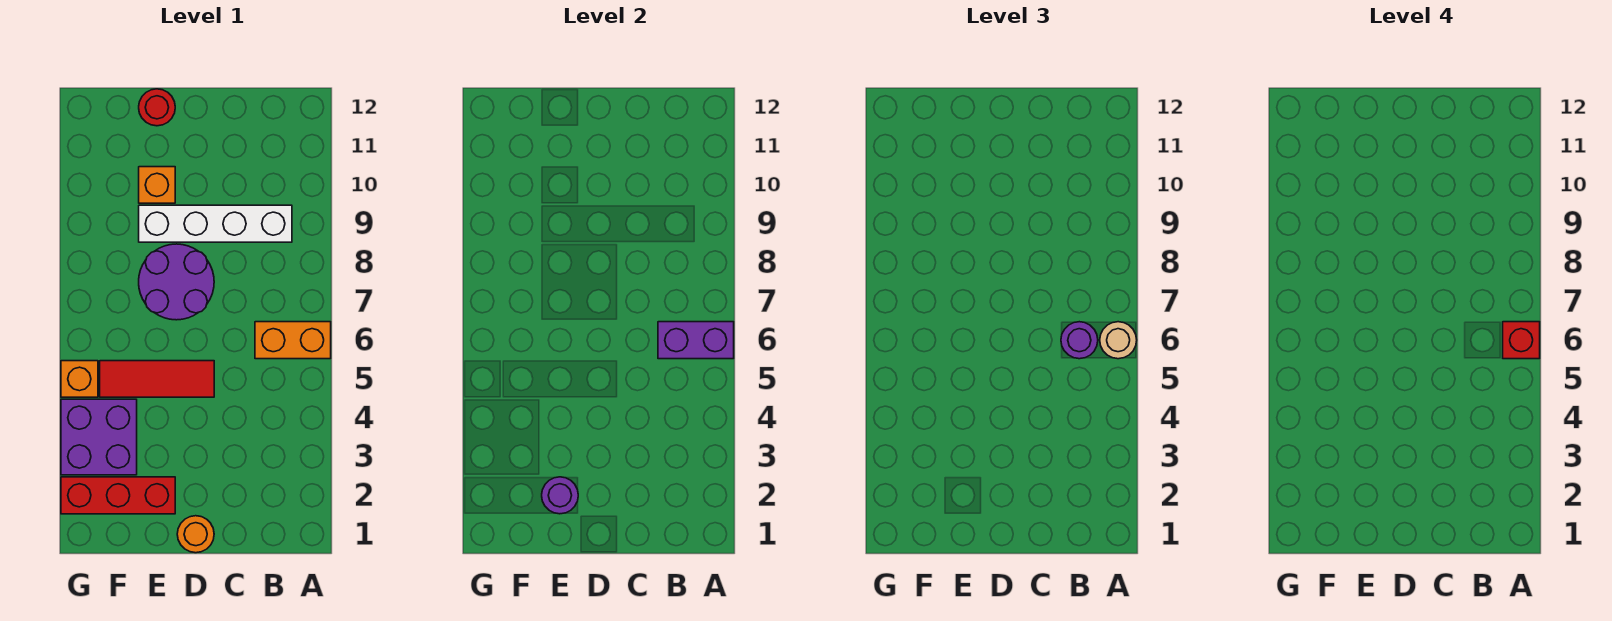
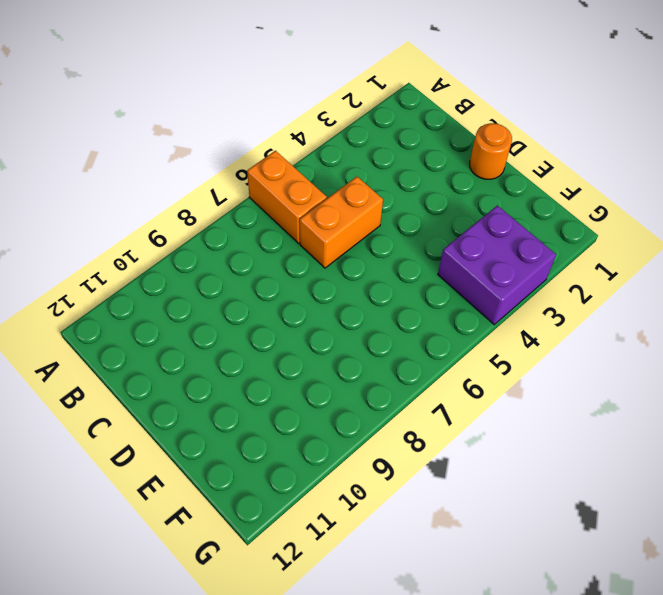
orange brick C5:C6 level 1 -> none
none -> white brick B9:E9 level 1
none -> red tile D5:F5 level 1
none -> purple round brick D7:E8 level 1

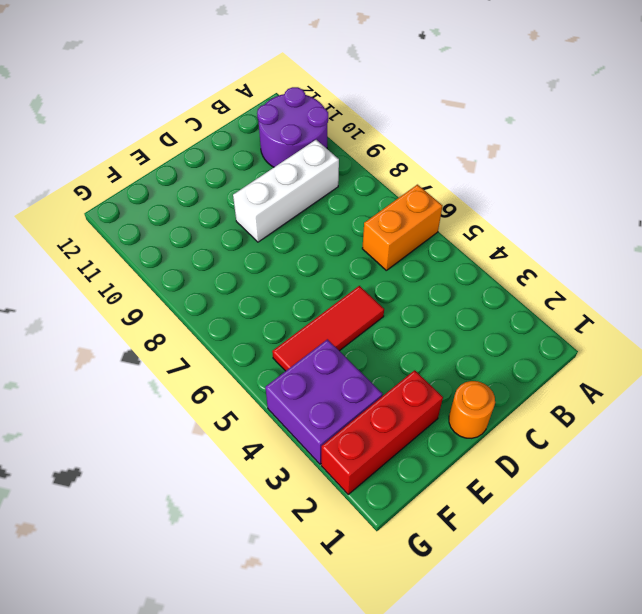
purple round brick A10:B11 level 1 -> purple round brick D7:E8 level 1
white brick B9:D9 level 1 -> white brick B9:E9 level 1
none -> orange brick E10 level 1
none -> red round brick E12 level 1
none -> orange brick G5 level 1

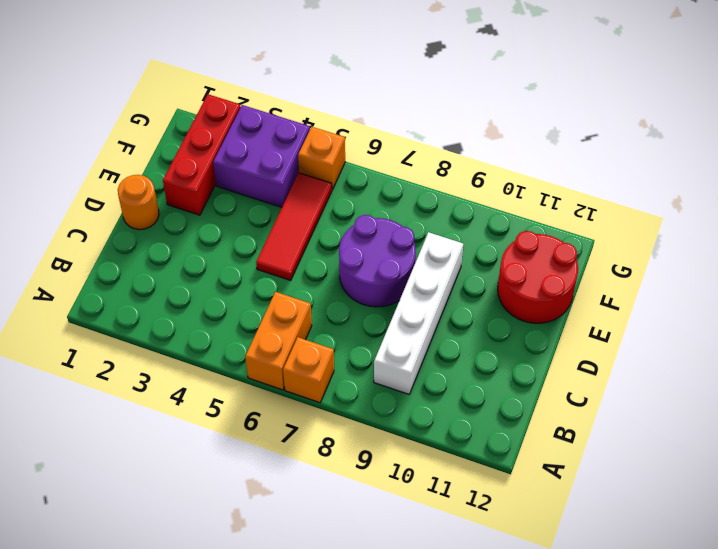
orange brick A7 level 1 -> orange brick E10 level 1
red round brick E11:F12 level 1 -> red round brick E12 level 1
none -> purple brick A6:B6 level 2
none -> purple round brick E2 level 2
none -> tan round brick A6 level 3

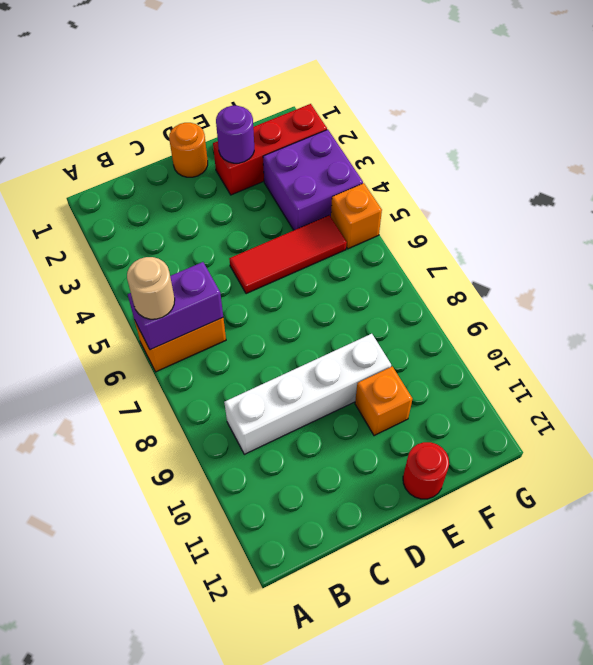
none -> purple round brick D7:E8 level 1
none -> purple round brick B6 level 3
none -> red brick A6 level 4

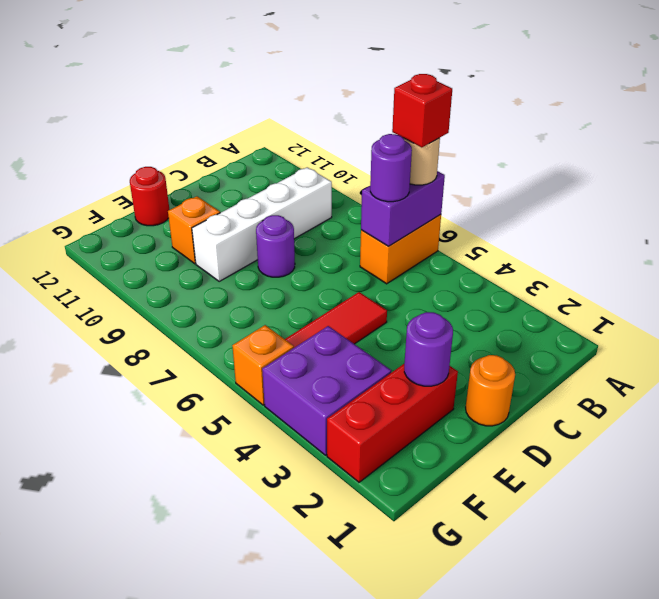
purple round brick D8 level 1 -> purple round brick D7:E8 level 1

